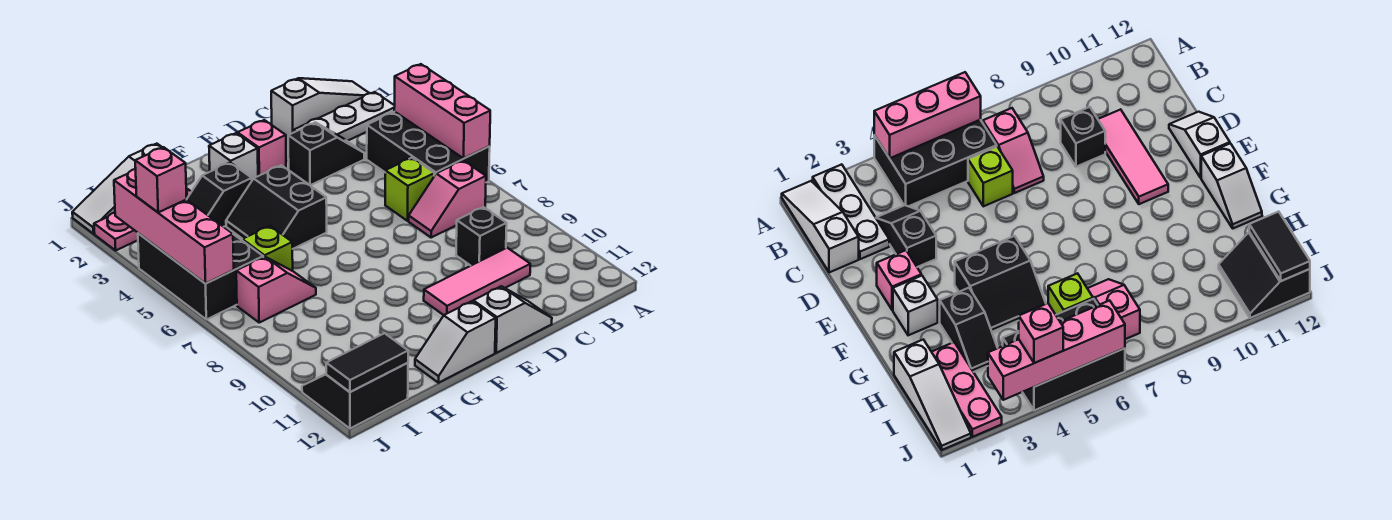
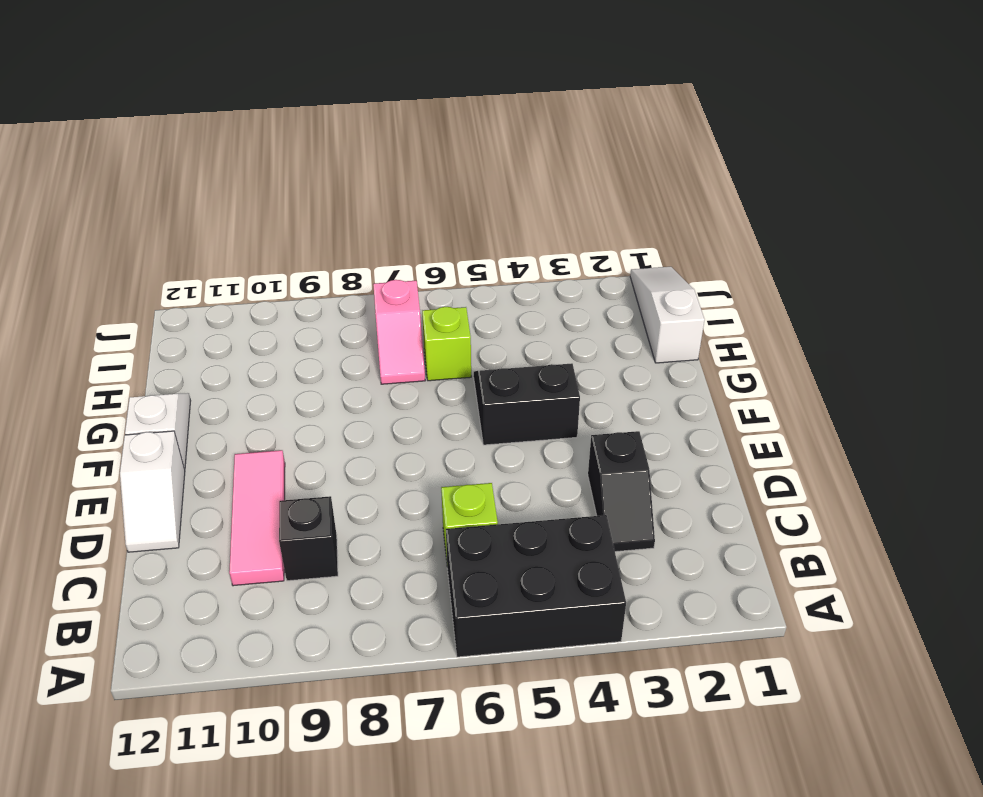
none -> white slope A1:C1 level 1 top C
none -> white plate A2:C2 level 1
none -> pink slope B7:C7 level 1 top B

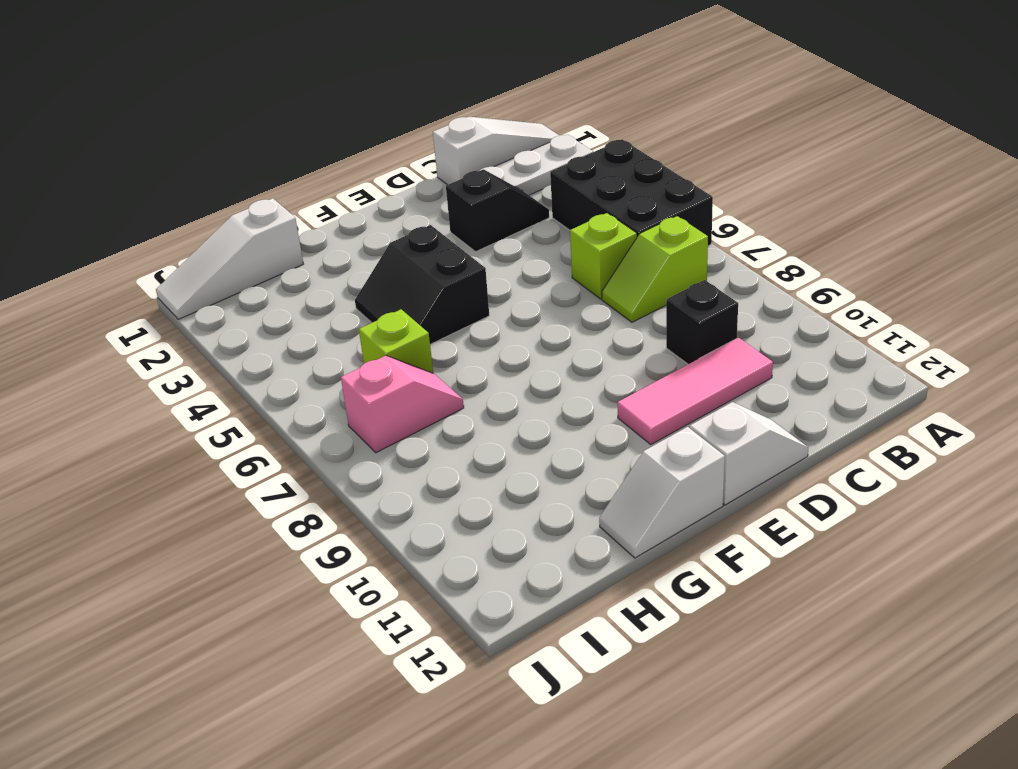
lime slope B7:C7 level 1 top B -> pink slope B7:C7 level 1 top B
none -> pink brick E2 level 1
none -> white brick F2 level 1
none -> black slope G3:H3 level 1 top G

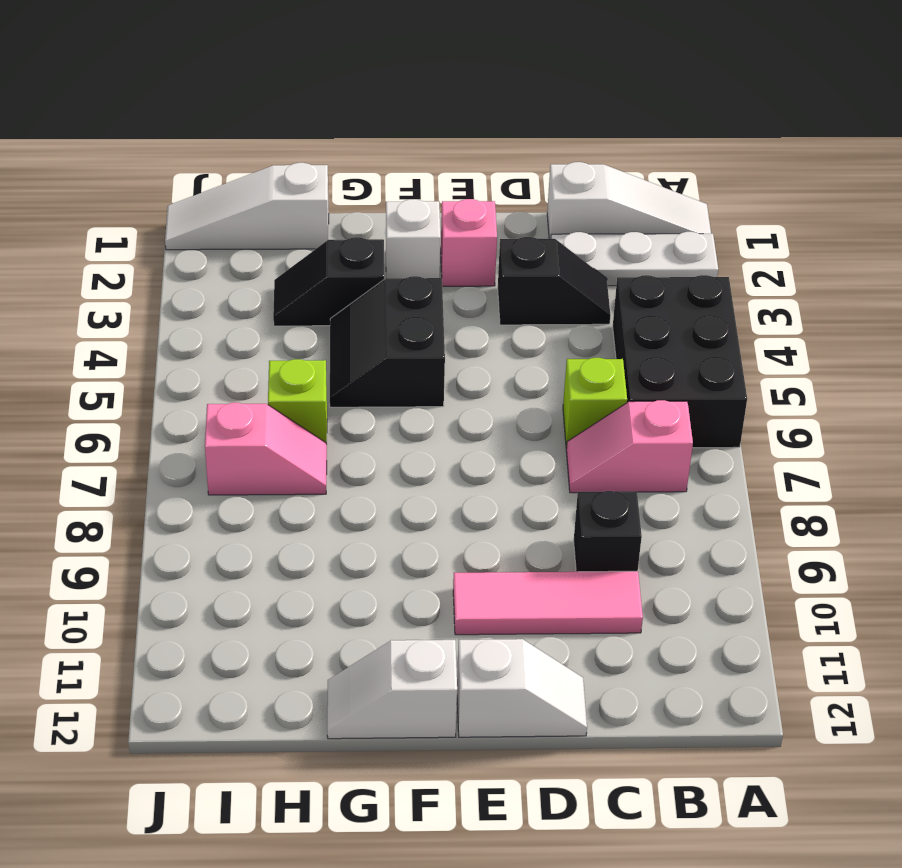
none -> pink plate H2:J2 level 1
none -> black brick I4:J6 level 1
none -> black slope I11:J12 level 1 top 12

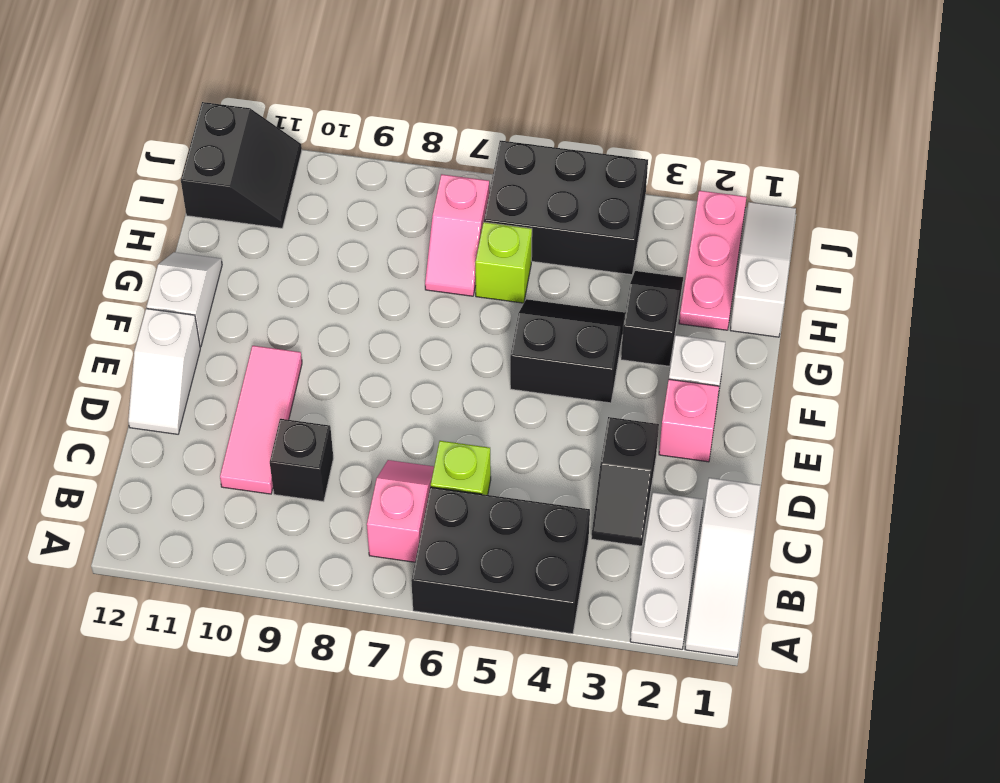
none -> pink brick A4:A6 level 2
none -> black tile I12:J12 level 2
none -> pink brick J3:J6 level 2

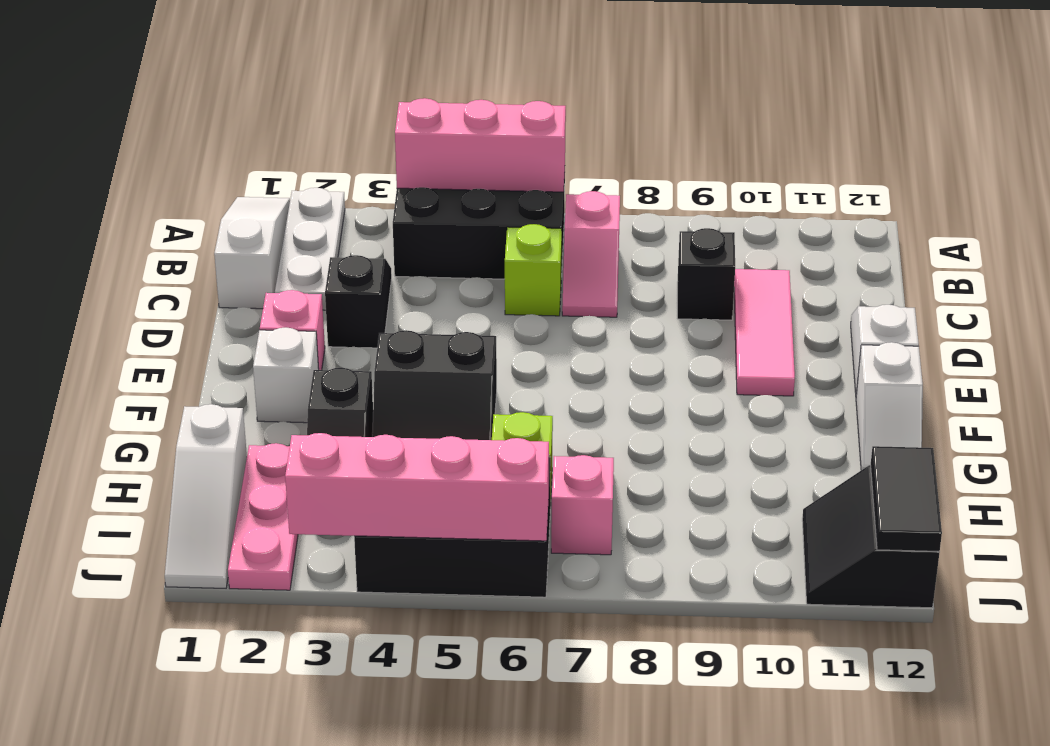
none -> pink brick J4 level 3

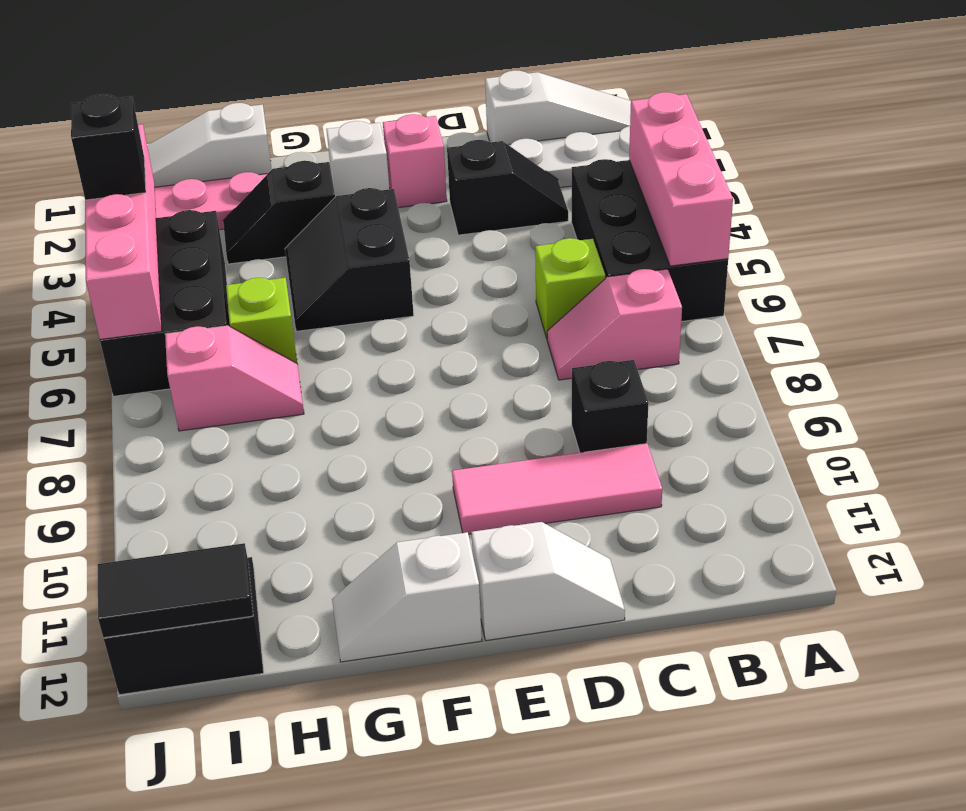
black brick J4 level 3 -> pink brick J4 level 3

